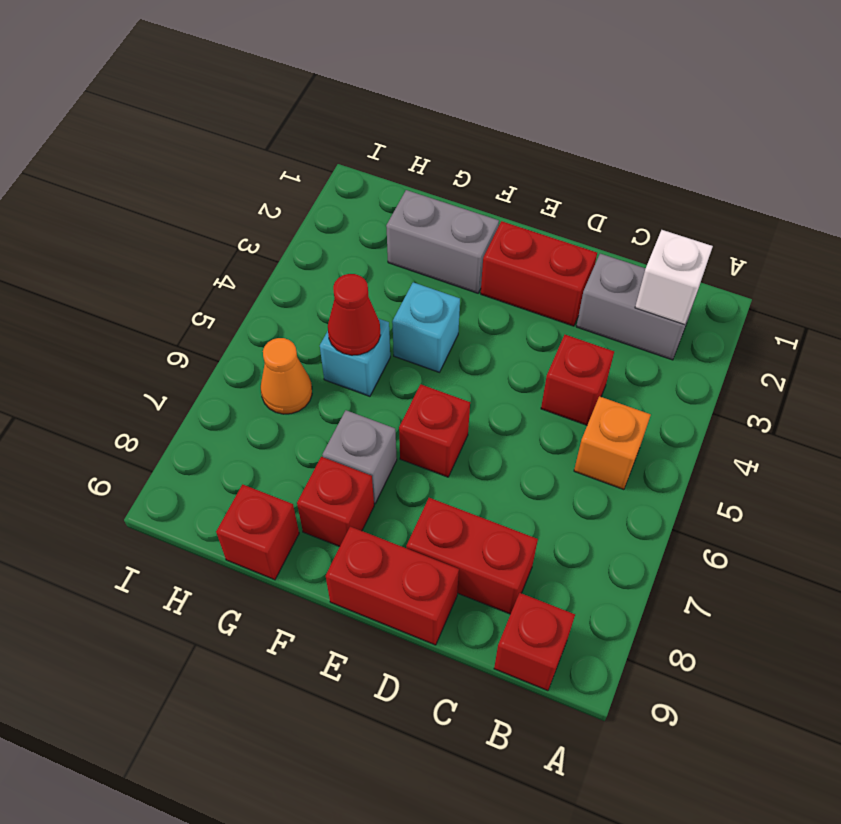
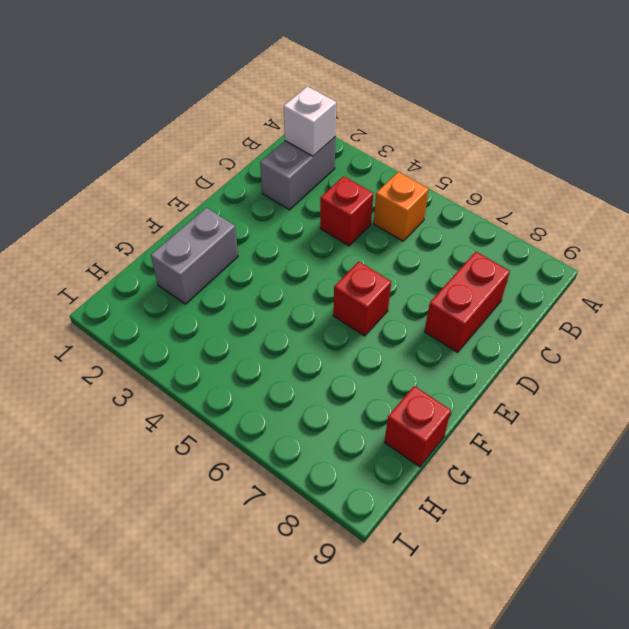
none -> red brick B9 level 1
none -> red brick D2:E2 level 1
none -> red brick D9:E9 level 1

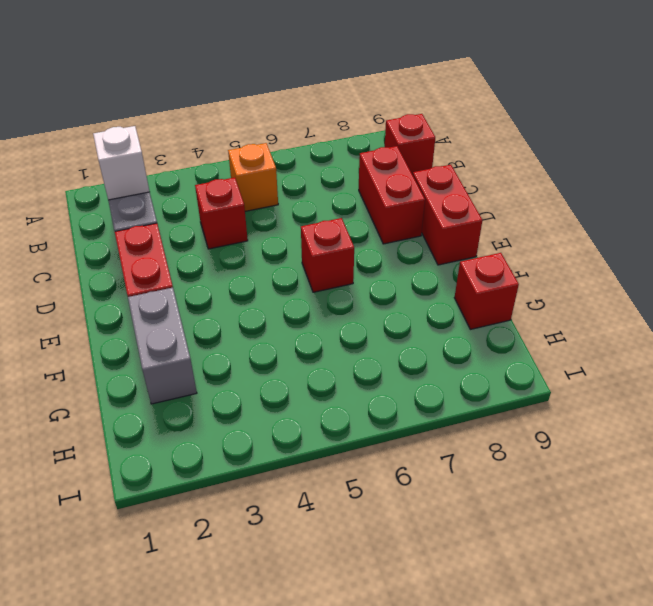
none -> cyan brick F4 level 1
none -> grey brick F7 level 1
none -> red brick F8 level 1

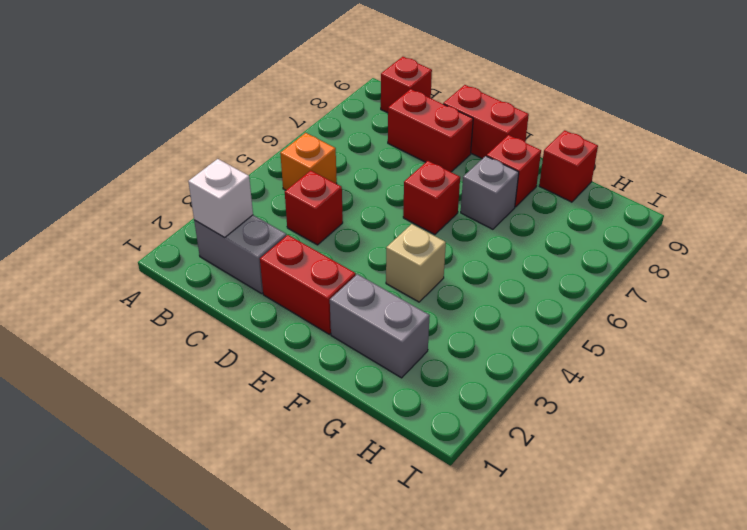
tan brick F4 level 1 -> cyan brick F4 level 1
none -> cyan brick G5 level 1
none -> orange cone H6 level 1
none -> red cone G5 level 2

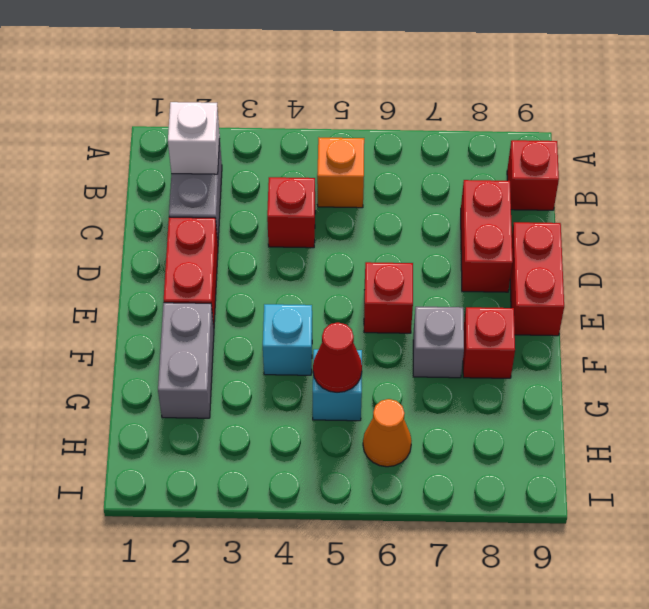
none -> red brick G9 level 1

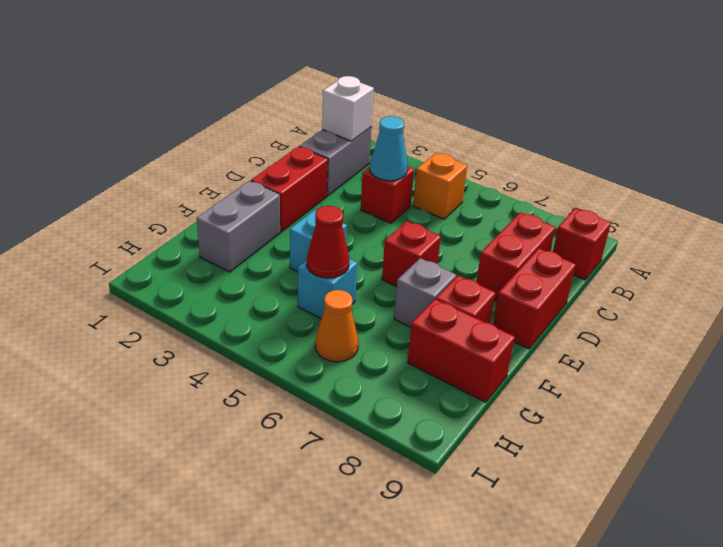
cyan cone C4 level 2 -> none
red brick G8:G9 level 1 -> red brick G9 level 1

